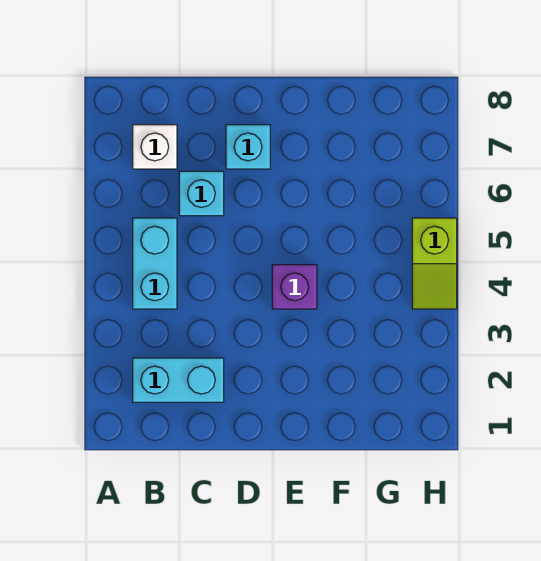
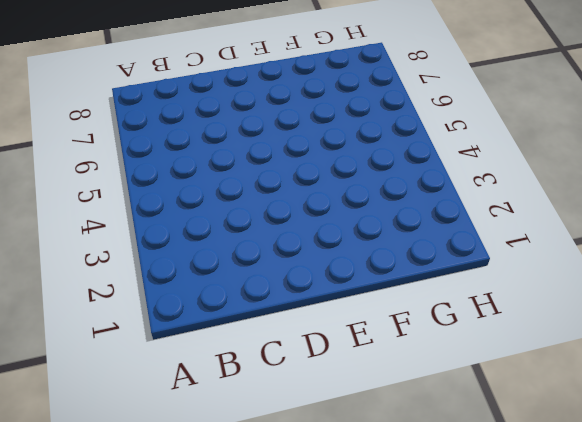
none -> cyan brick B2:C2 level 1
none -> cyan brick B4:B5 level 1

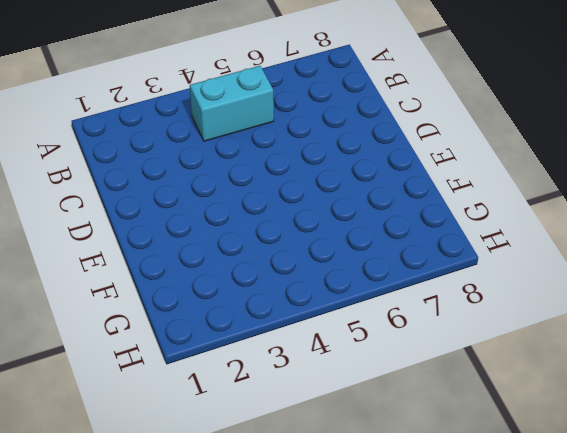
none -> cyan brick B2:C2 level 1
none -> white brick B7 level 1

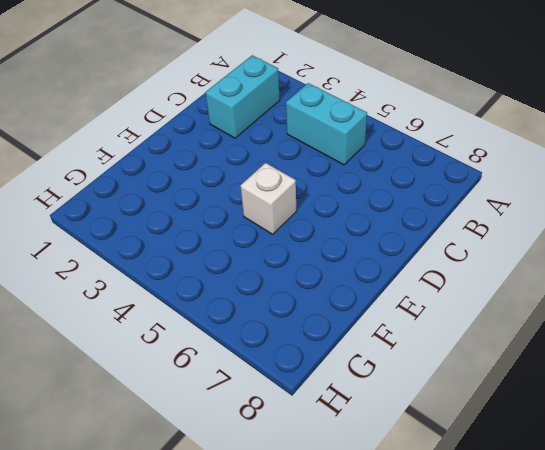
white brick E5 level 1 -> white brick B7 level 1
none -> cyan brick C6 level 1
none -> cyan brick D7 level 1

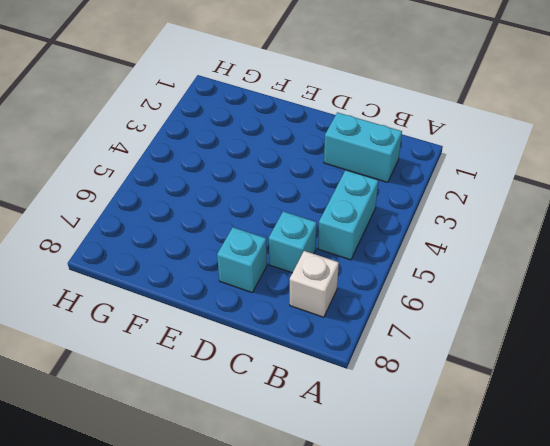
none -> purple brick E4 level 1
none -> lime slope H4:H5 level 1 top 5

